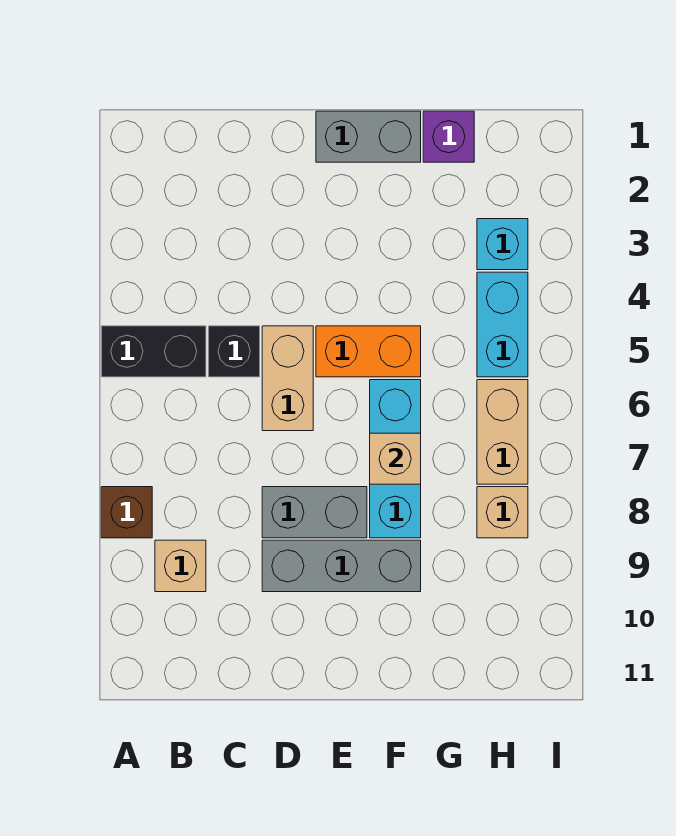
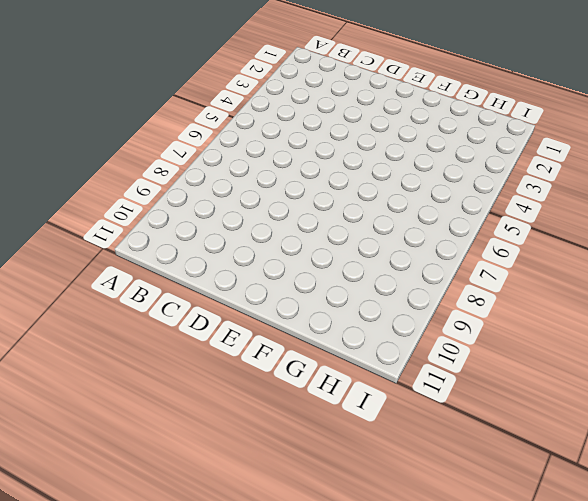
none -> black brick A5:B5 level 1
none -> brown brick A8 level 1
none -> tan brick B9 level 1

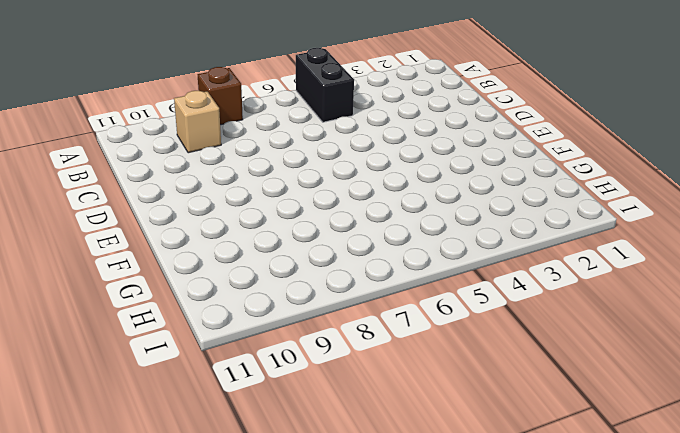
none -> black brick C5 level 1
none -> tan brick D5:D6 level 1
none -> grey brick D8:E8 level 1

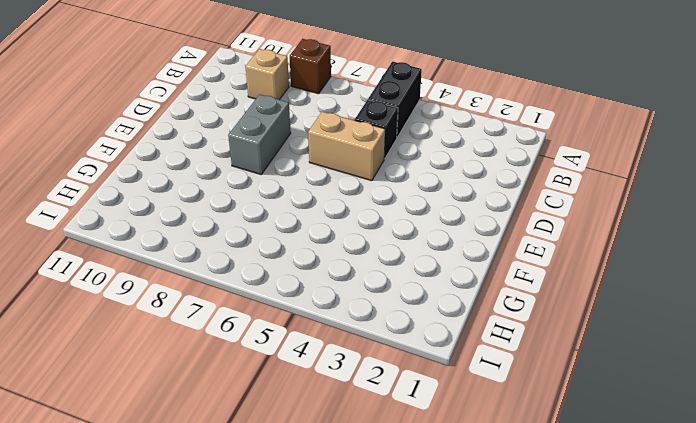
none -> grey brick D9:F9 level 1
none -> grey brick E1:F1 level 1
none -> orange brick E5:F5 level 1

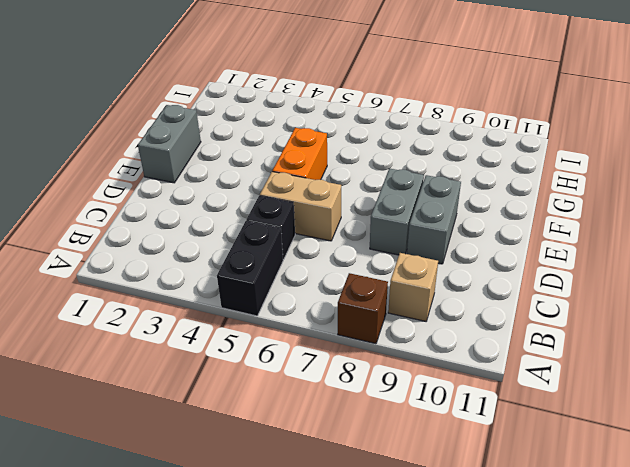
grey brick D9:E9 level 1 -> grey brick D9:F9 level 1
none -> cyan brick F6:F8 level 1
none -> purple brick G1 level 1
none -> cyan brick H3 level 1

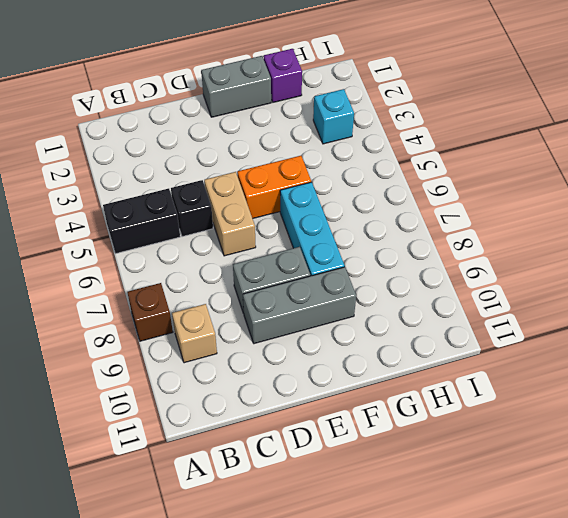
none -> cyan brick H4:H5 level 1
none -> tan brick H6:H7 level 1
none -> tan brick H8 level 1

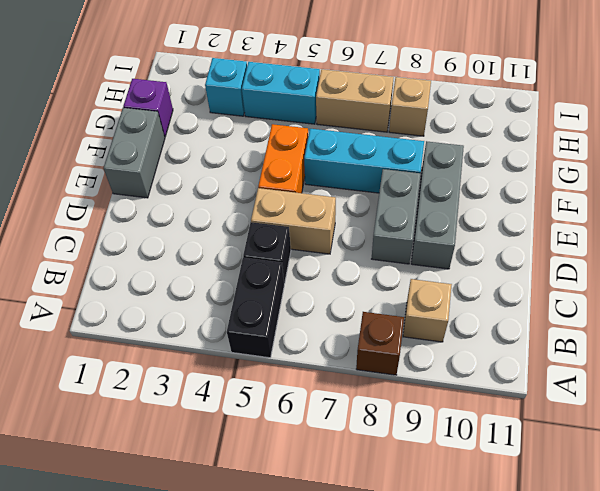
none -> tan brick F7 level 2

